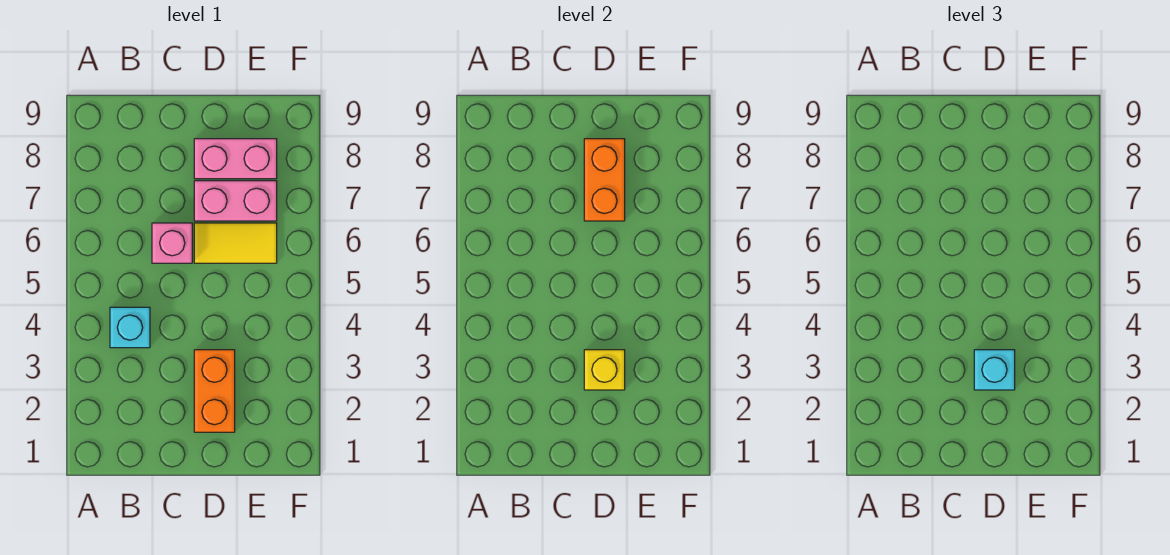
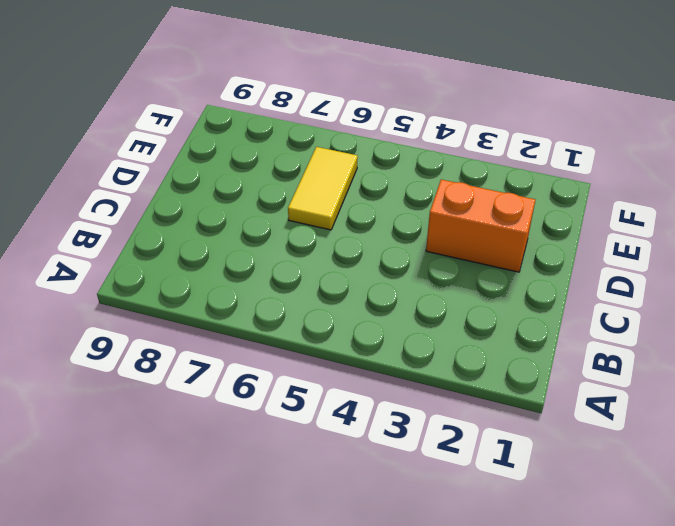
none -> cyan brick B4 level 1
none -> pink brick C6 level 1

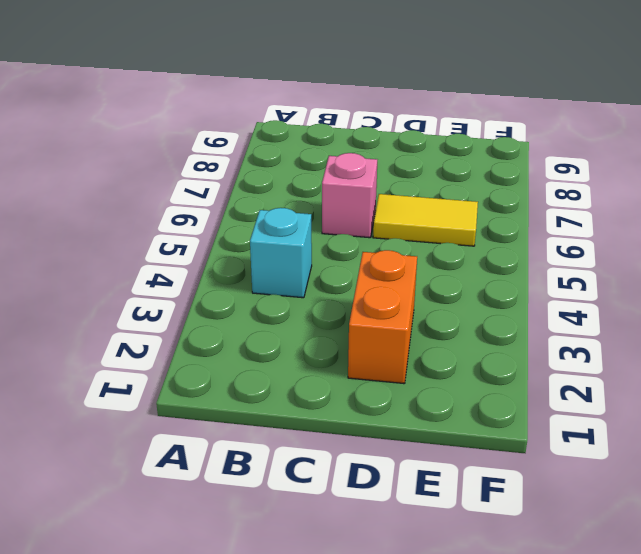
none -> pink brick D7:E7 level 1
none -> pink brick D8:E8 level 1

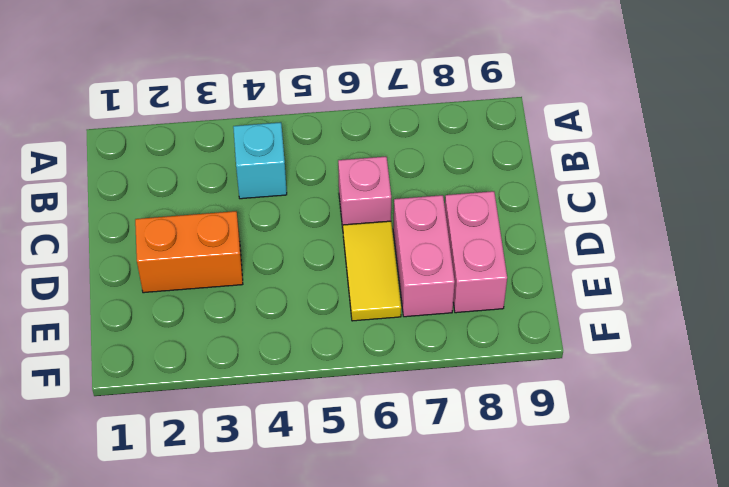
none -> yellow brick D3 level 2
none -> orange brick D7:D8 level 2

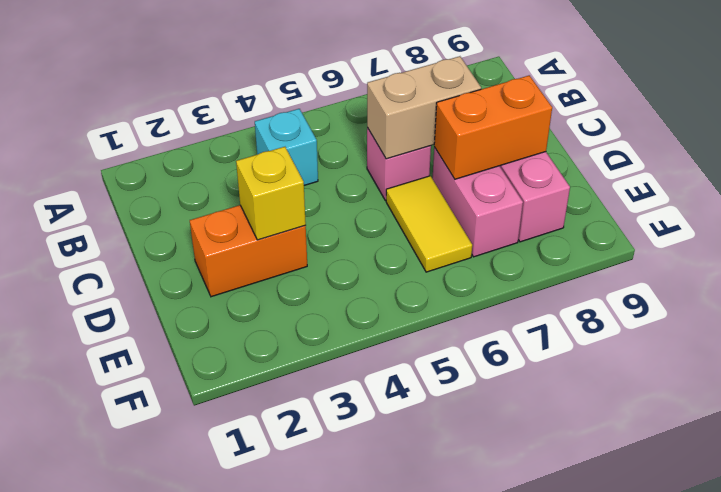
tan brick C6:C7 level 2 -> none
none -> cyan brick D3 level 3

